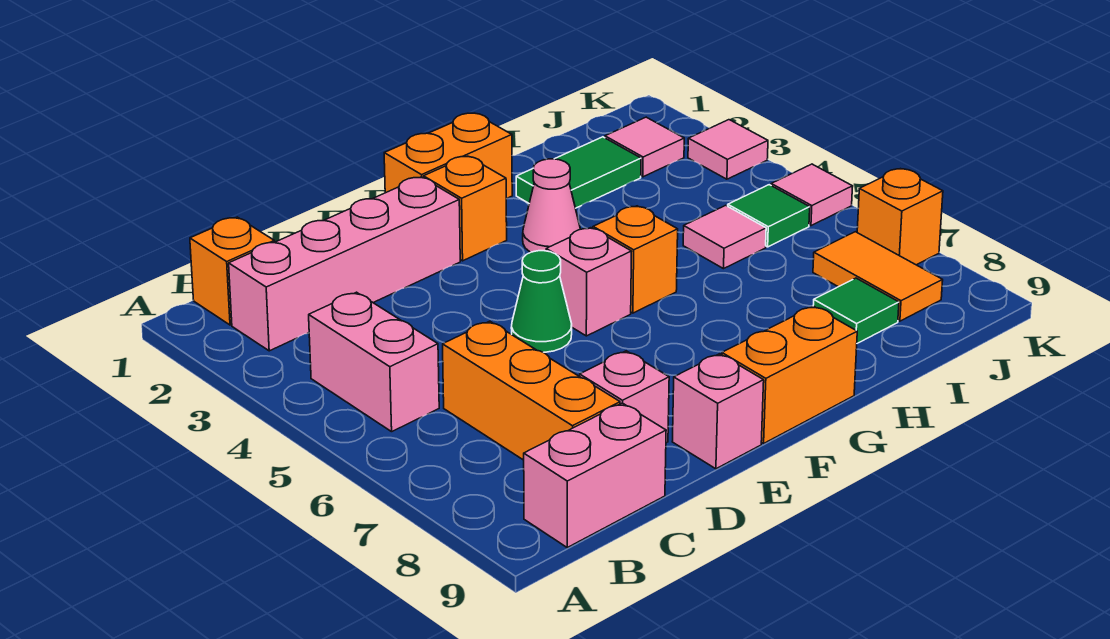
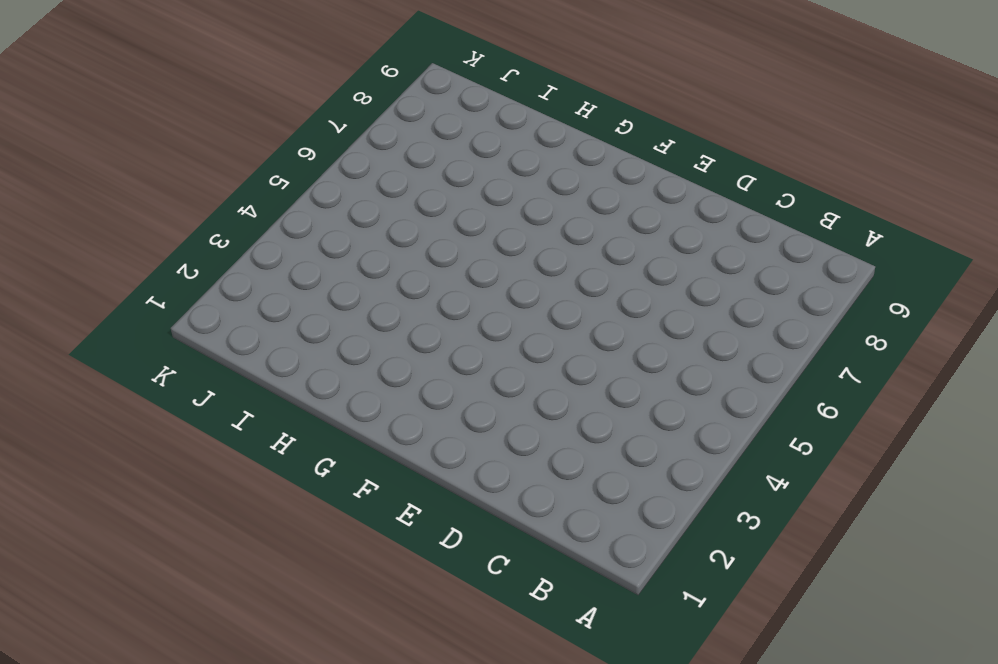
none -> orange brick B1 level 1
none -> pink brick B2:E2 level 1
none -> pink brick B4:B5 level 1

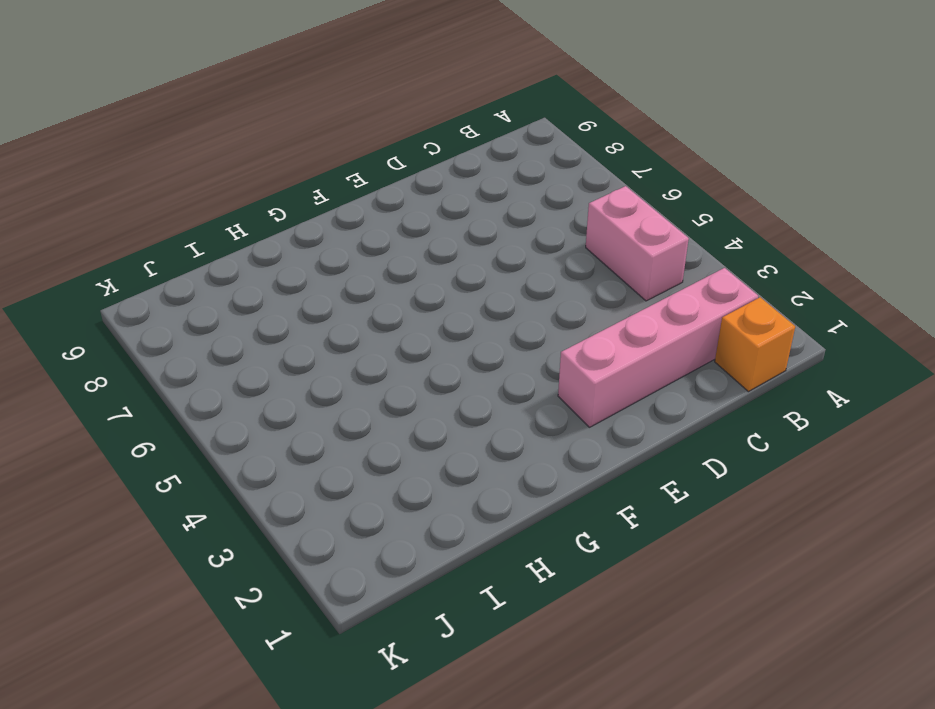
none -> pink brick B9:C9 level 1
none -> orange brick C6:C8 level 1
none -> pink brick D8 level 1

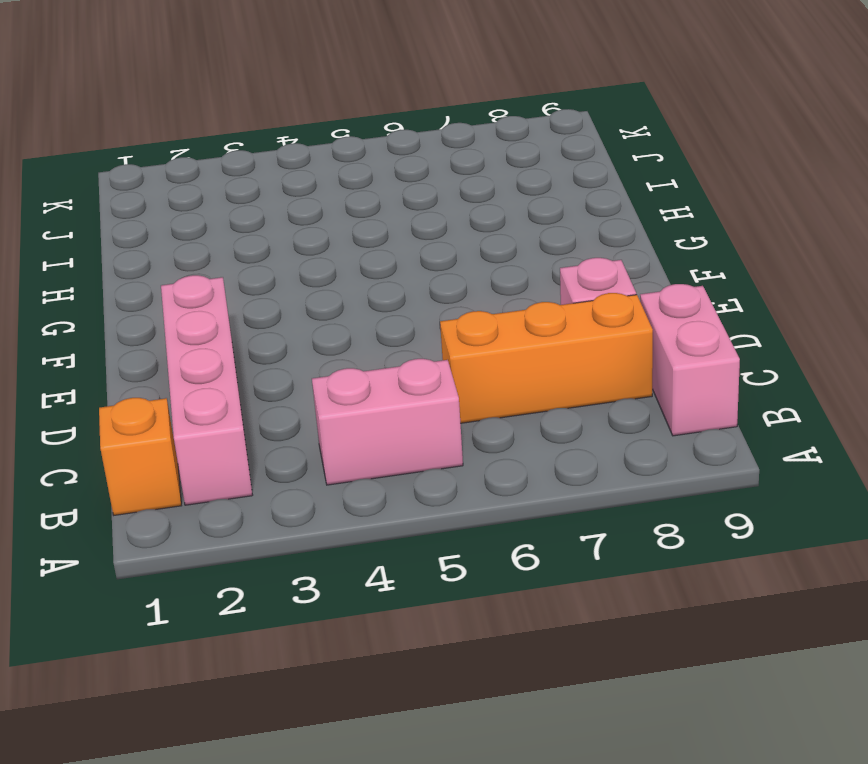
none -> green cone E5 level 1
none -> pink brick E9 level 1
none -> orange brick F1:G1 level 1

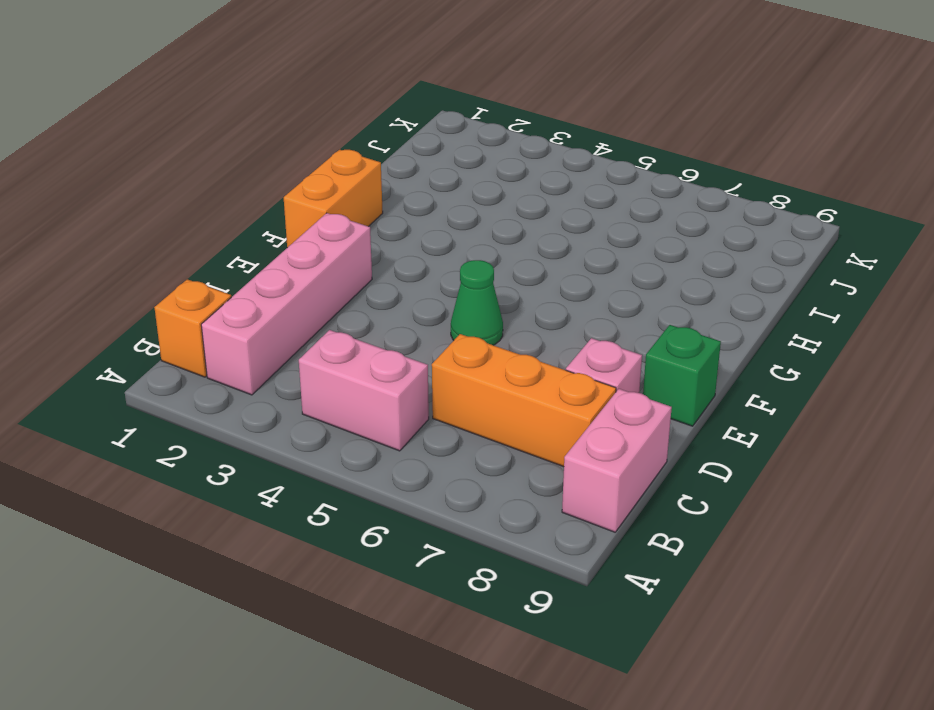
green brick E9 level 1 -> pink brick E9 level 1
none -> orange brick F2 level 1
none -> pink brick F5 level 1
none -> orange brick F9:G9 level 1

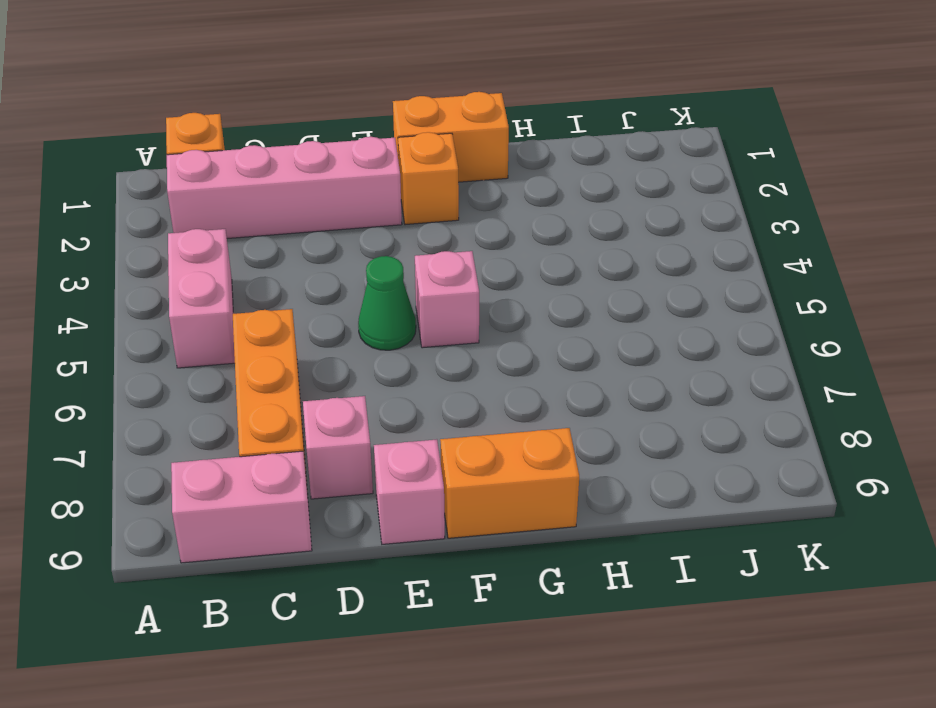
none -> pink cone G3 level 1
none -> orange brick G5 level 1
none -> green tile H2:I2 level 1

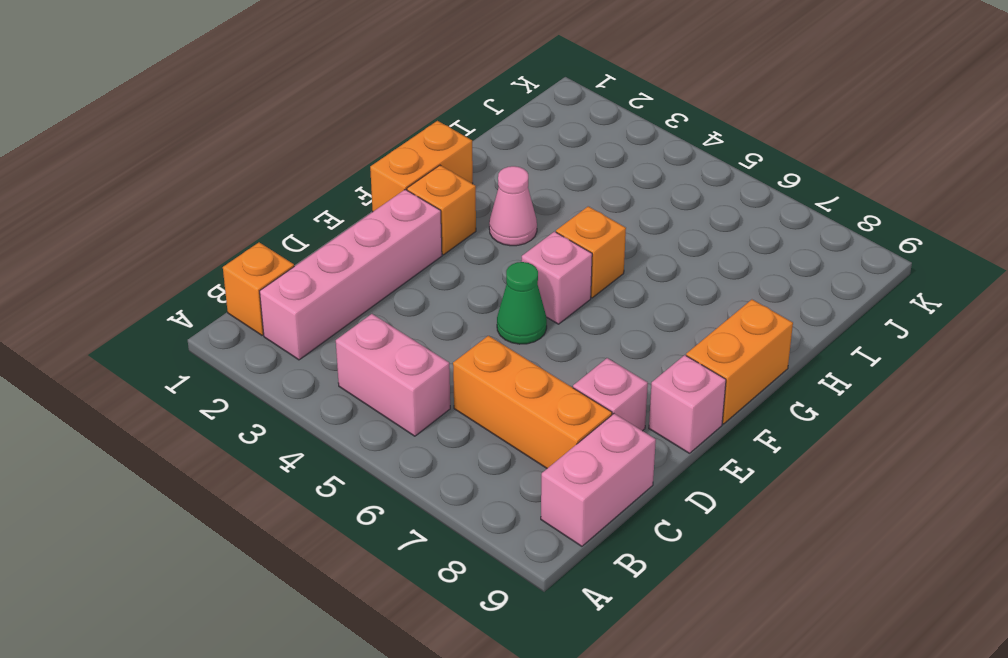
none -> green tile H2:I2 level 1
none -> pink tile I5 level 1
none -> green tile I8 level 1

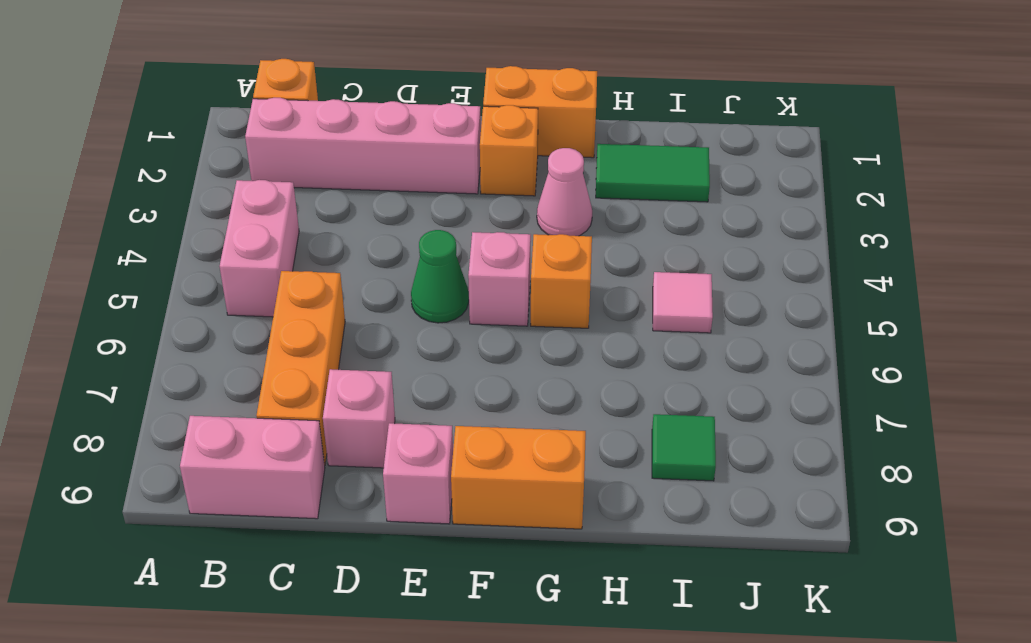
none -> pink tile J2 level 1
none -> green tile J5 level 1
none -> orange tile J7:J8 level 1

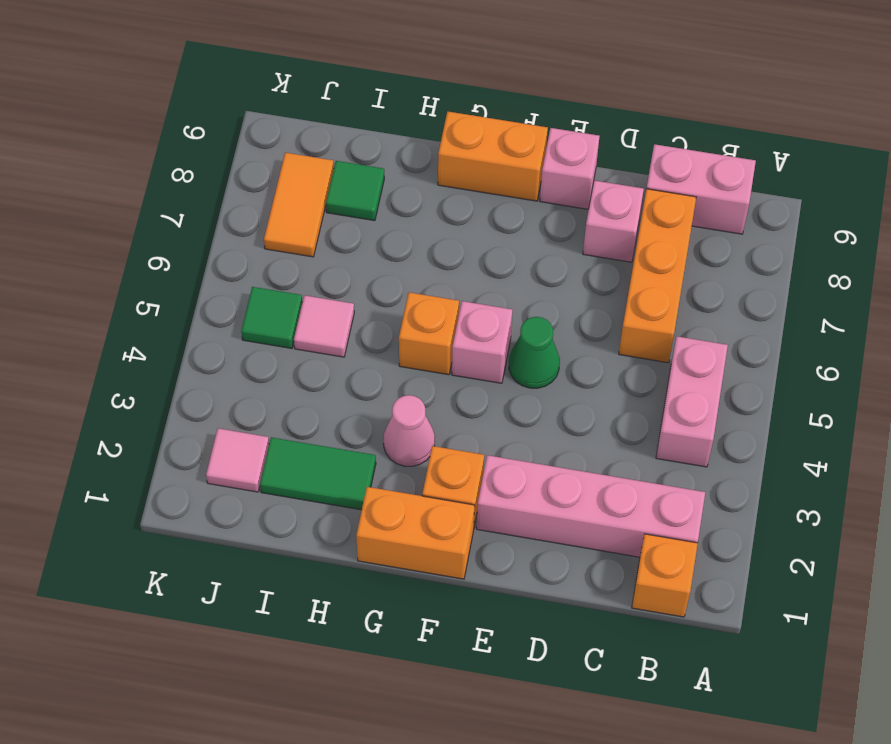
none -> pink tile K3 level 1
none -> pink tile K5 level 1
none -> orange brick K7 level 1

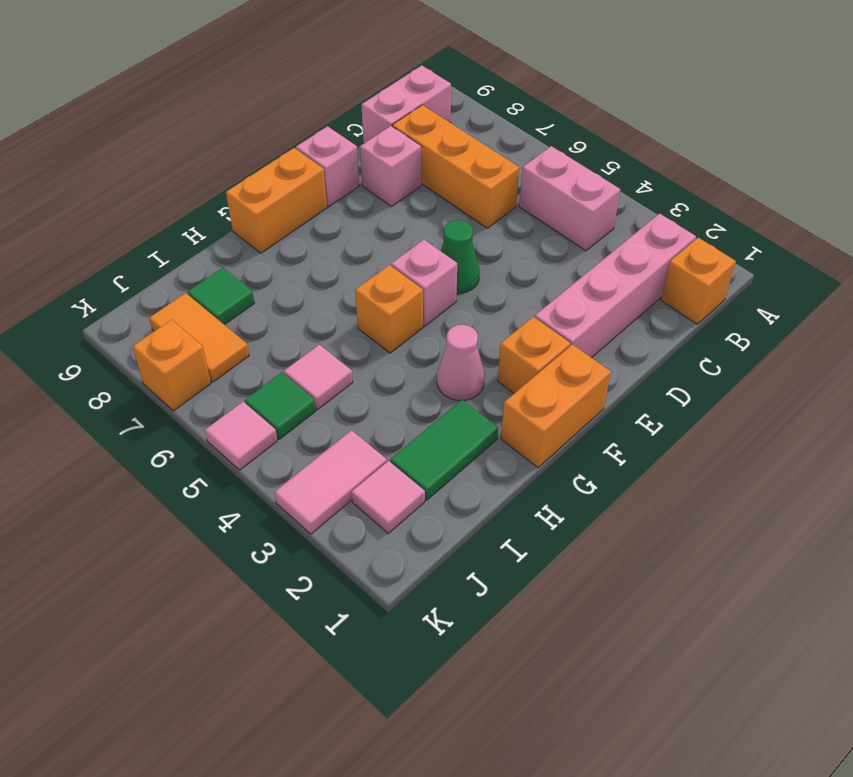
pink tile J3:K3 level 1 -> pink tile K3 level 1

